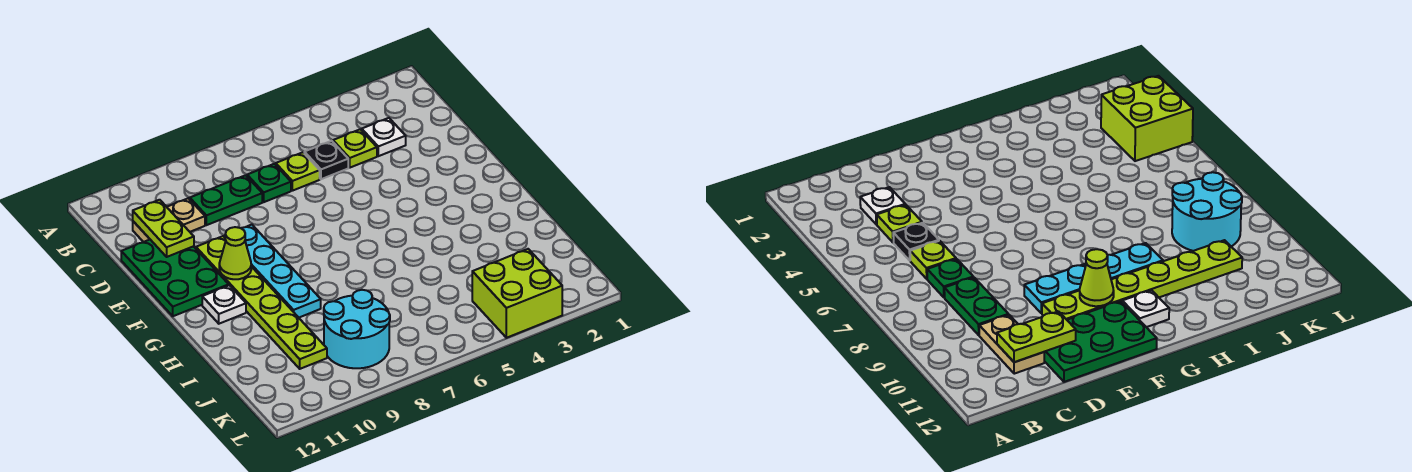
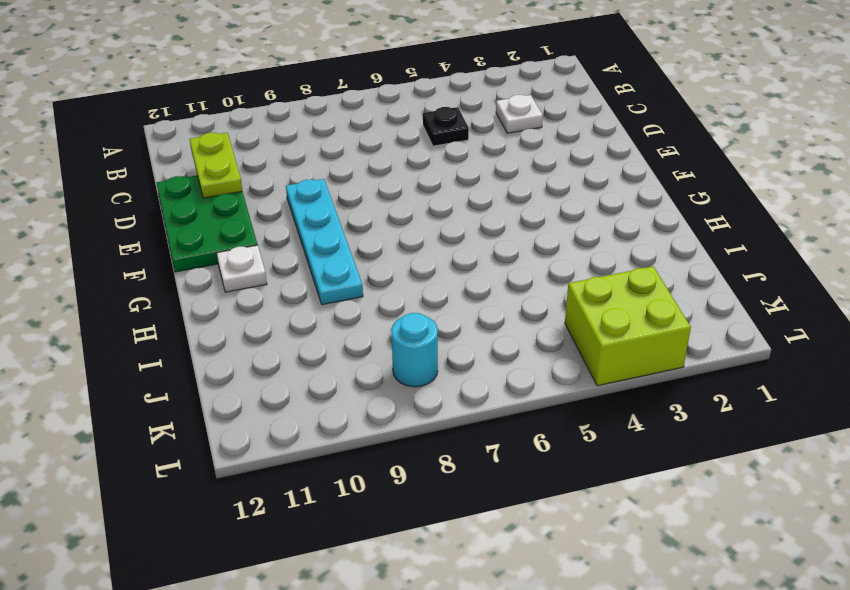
cyan round brick K8 level 1 -> cyan round brick J8:K9 level 1
none -> lime plate C4 level 1
none -> lime plate C6 level 1
none -> green plate C7 level 1

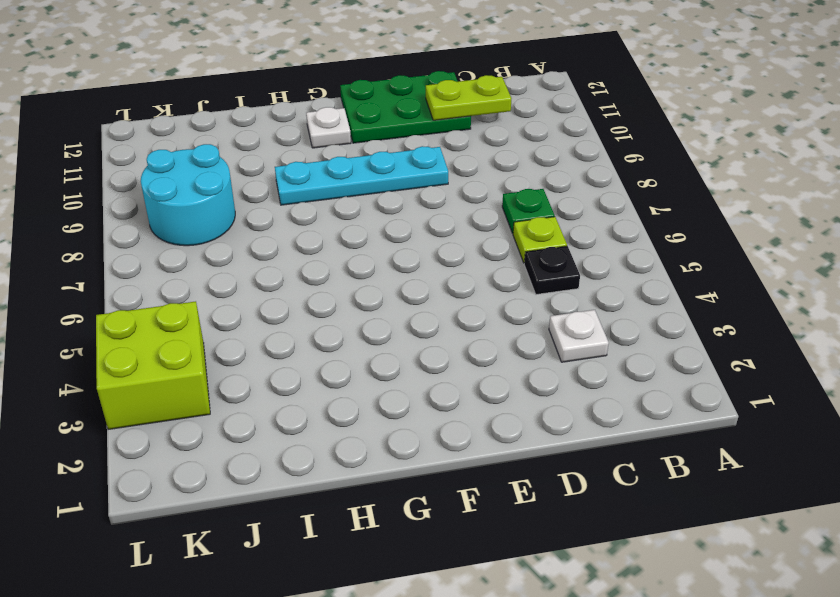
none -> lime plate C4 level 1
none -> green plate C8:C9 level 1
none -> tan plate C10:C11 level 1

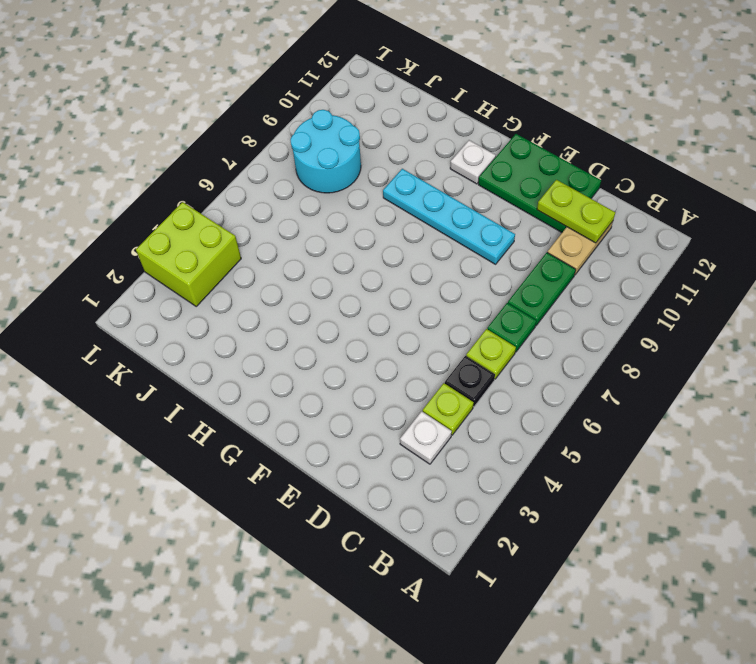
none -> lime plate E10:J10 level 1
none -> lime cone F10 level 2

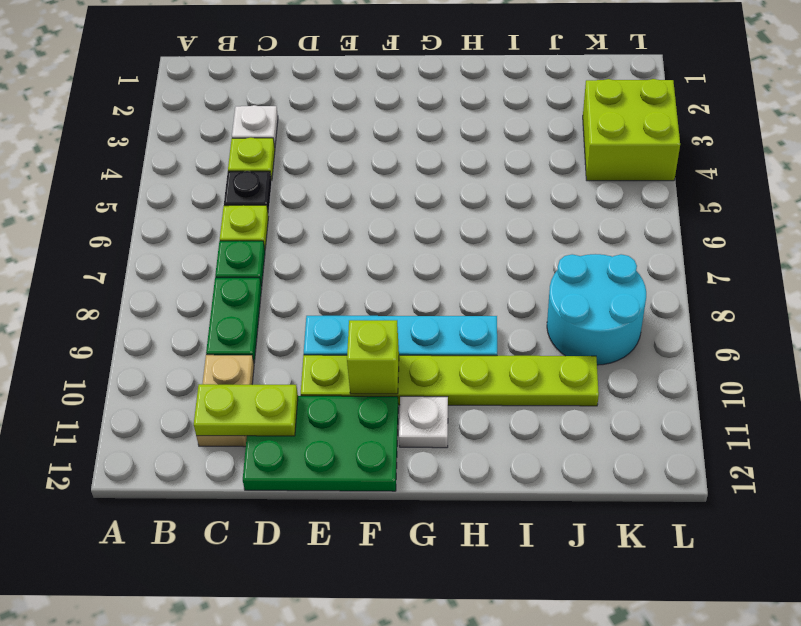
lime brick F10 level 2 -> lime cone F10 level 2

